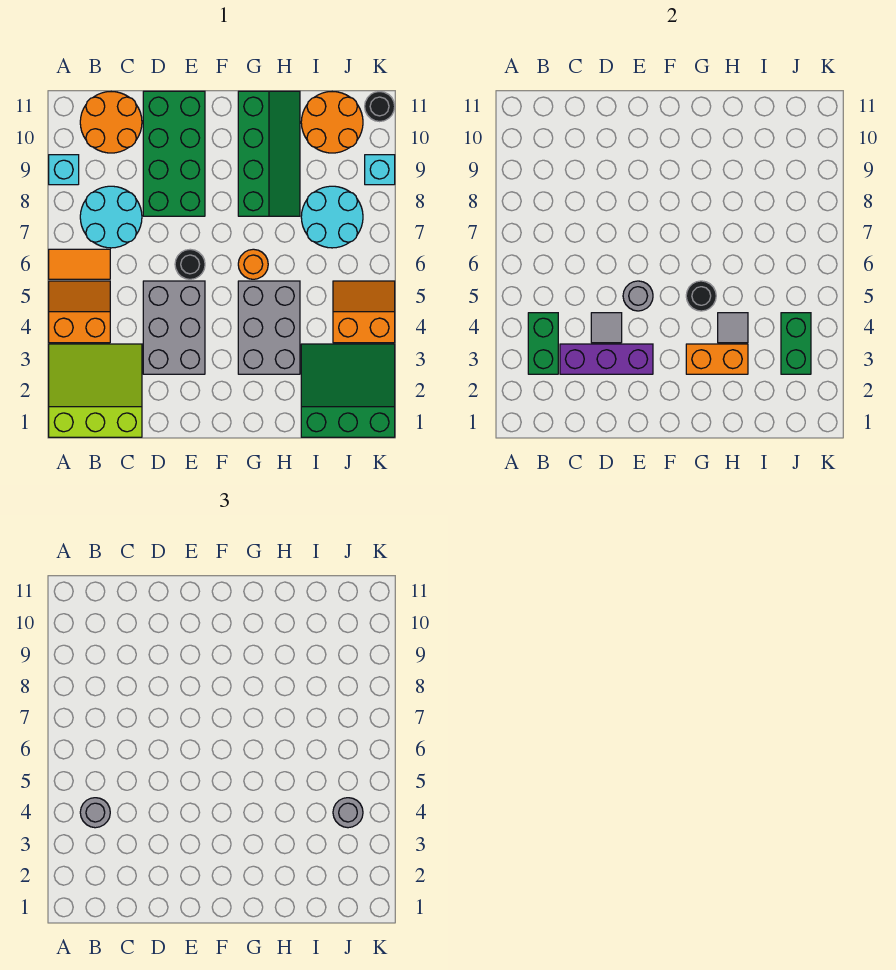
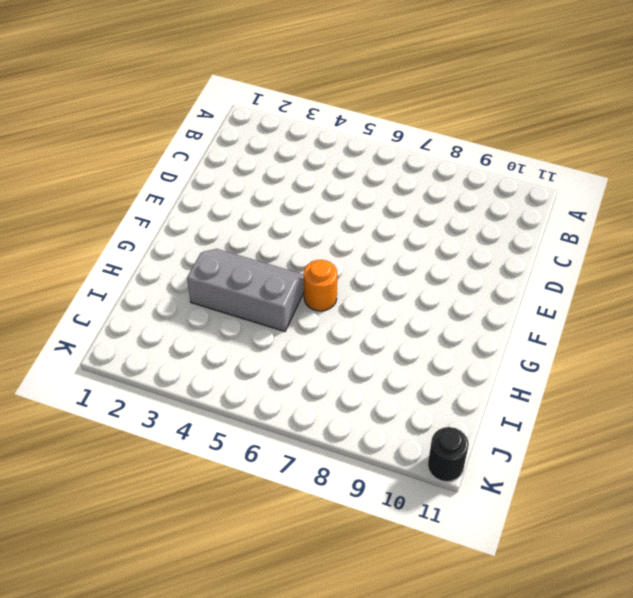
grey slope G3:H5 level 1 top H -> grey brick G3:H5 level 1
none -> lime slope A1:C3 level 1 top 1
none -> orange slope A4:B5 level 1 top 4
none -> orange tile A6:B6 level 1

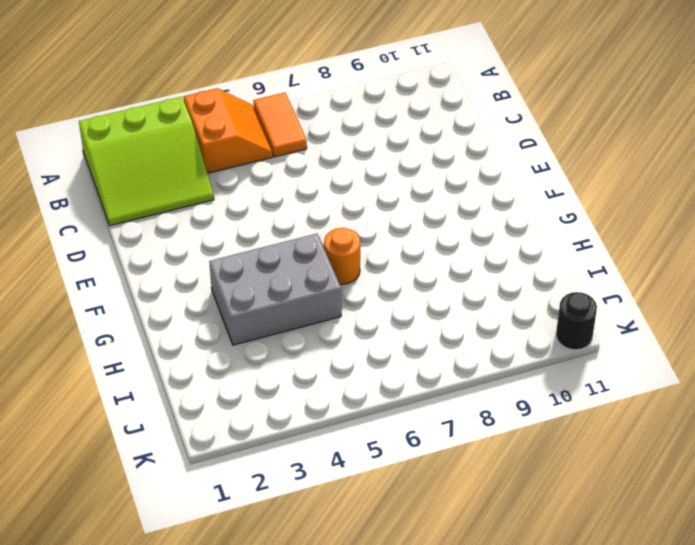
lime slope A1:C3 level 1 top A -> lime slope A1:C3 level 1 top 1
none -> cyan brick A9 level 1
none -> cyan round brick B7:C8 level 1
none -> orange round brick B10:C11 level 1

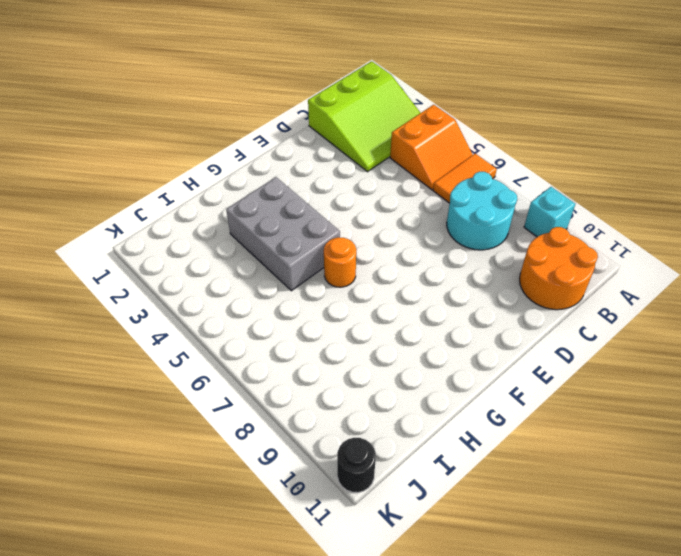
none -> grey brick D3:E5 level 1
none -> green brick D8:E11 level 1
none -> black round brick E6 level 1

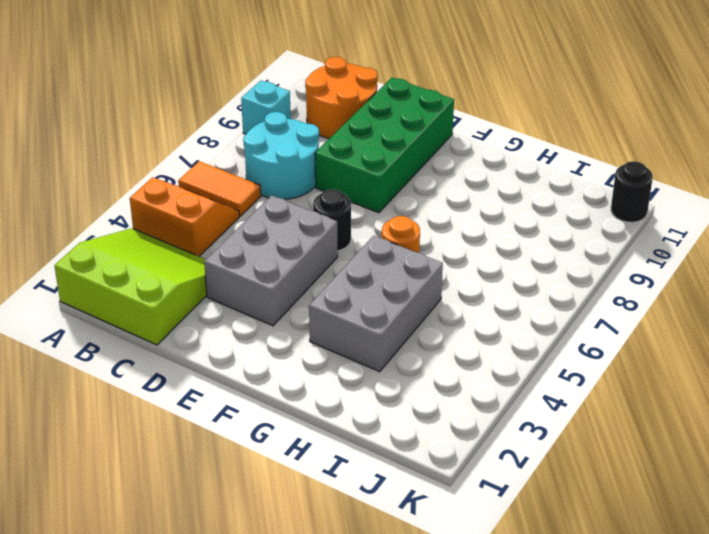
none -> green slope G8:H11 level 1 top G
none -> green slope I1:K3 level 1 top 1
none -> cyan round brick I7:J8 level 1

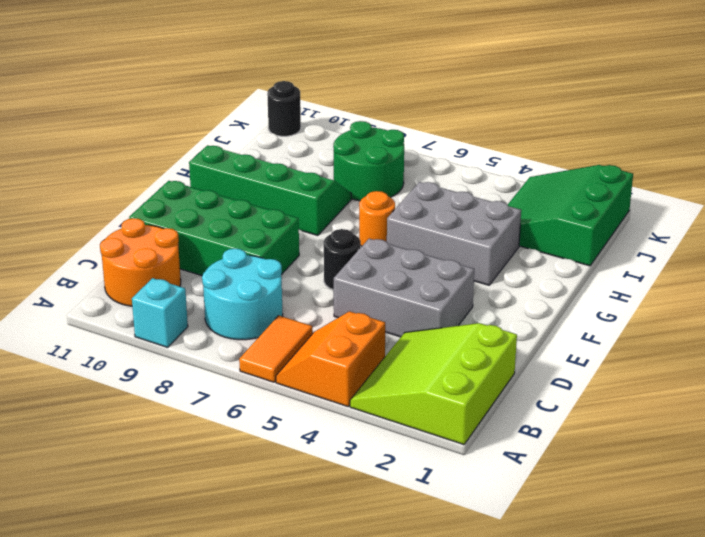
green round brick I7:J8 level 1 -> cyan round brick I7:J8 level 1
none -> orange round brick I10:J11 level 1
none -> orange slope J4:K5 level 1 top 4
none -> cyan brick K9 level 1

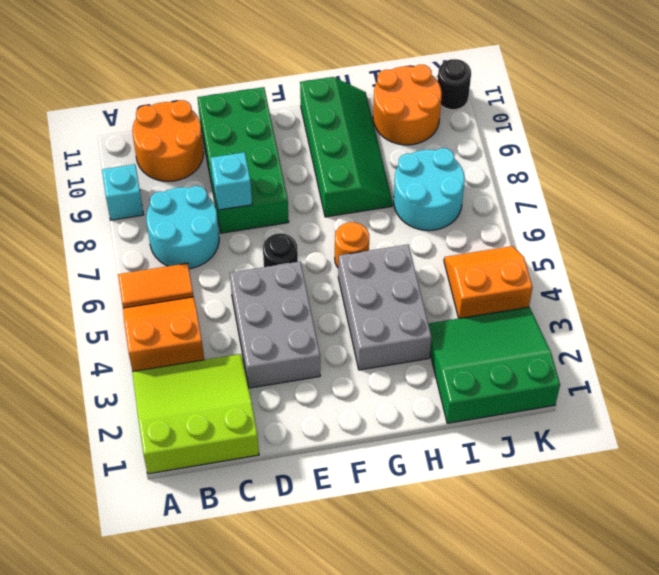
cyan brick D8 level 2 -> cyan brick K9 level 1
none -> green brick B3:B4 level 2
none -> purple brick C3:E3 level 2
none -> grey tile D4 level 2

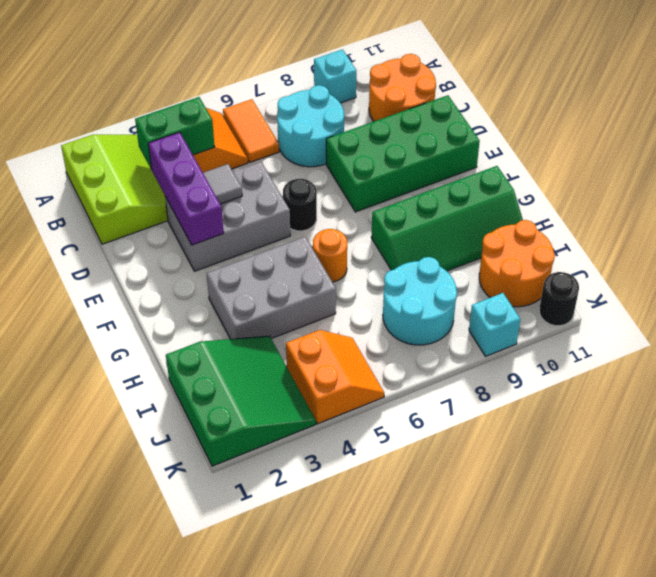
none -> grey round brick E5 level 2
none -> orange brick G3:H3 level 2
none -> black round brick G5 level 2

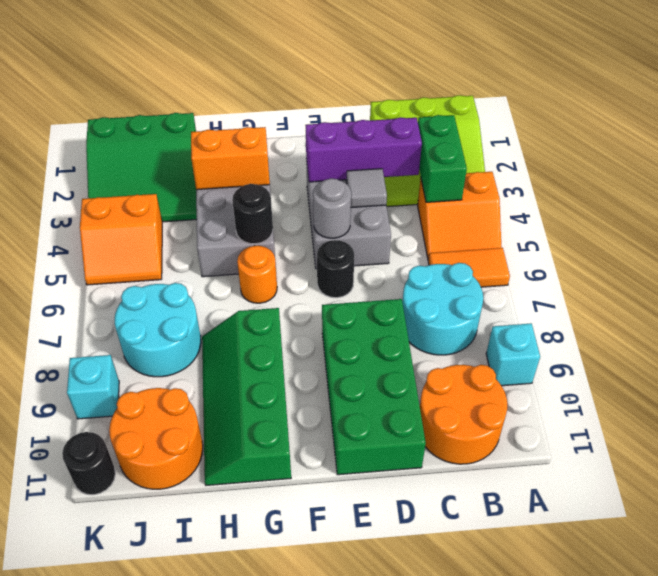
none -> grey tile H4 level 2
none -> green brick J3:J4 level 2
none -> grey round brick B4 level 3

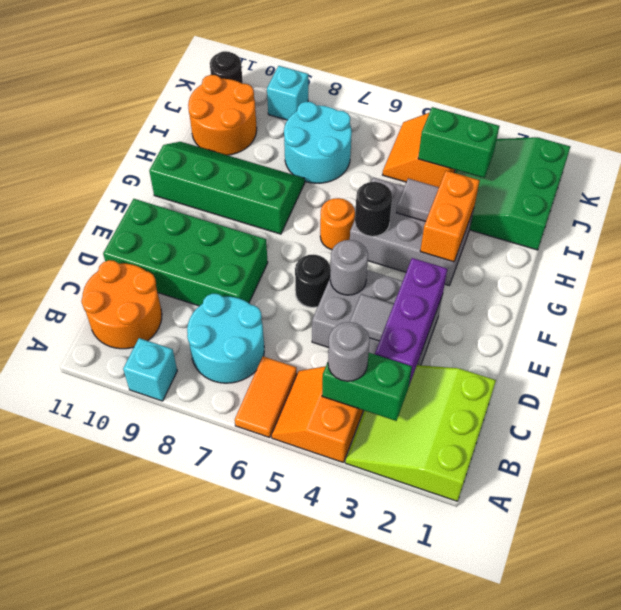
none -> grey round brick J4 level 3

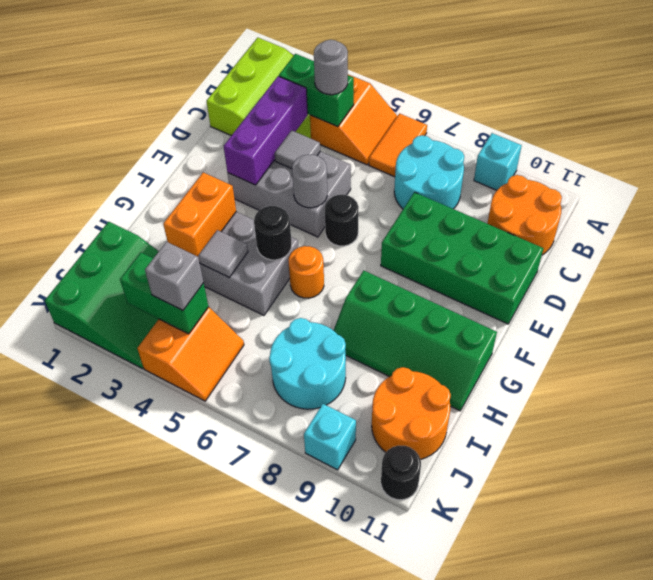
grey brick J4 level 3 -> grey round brick J4 level 3

